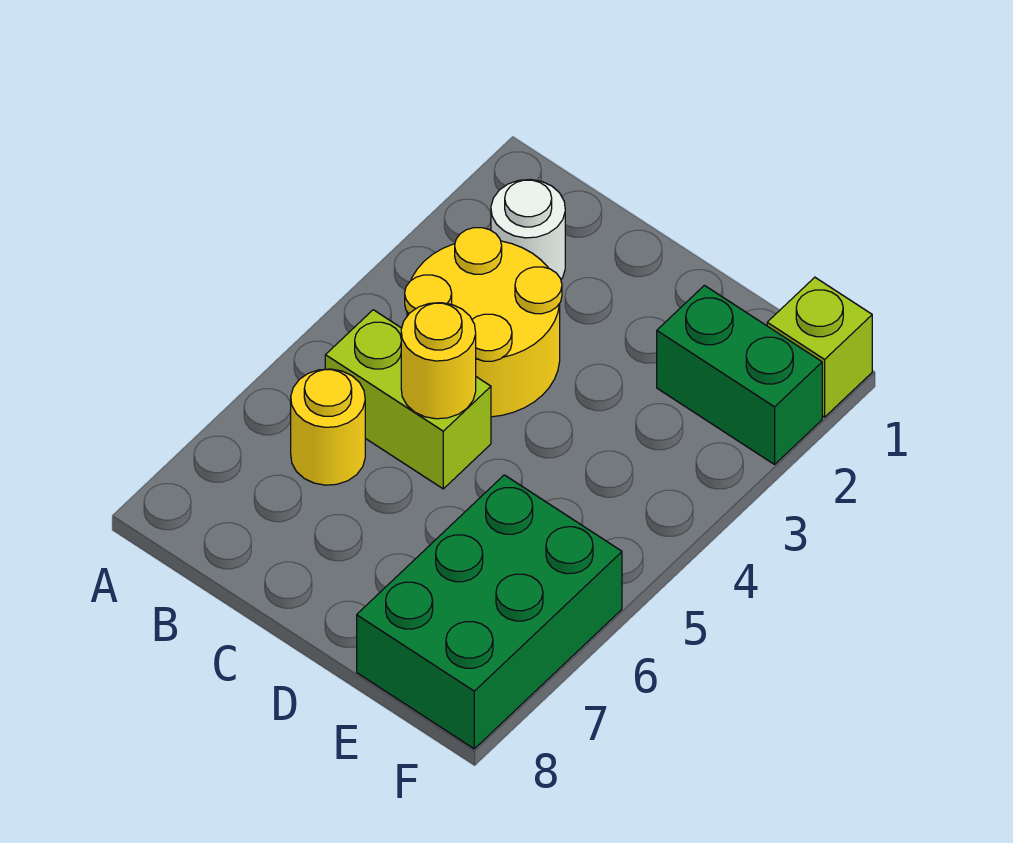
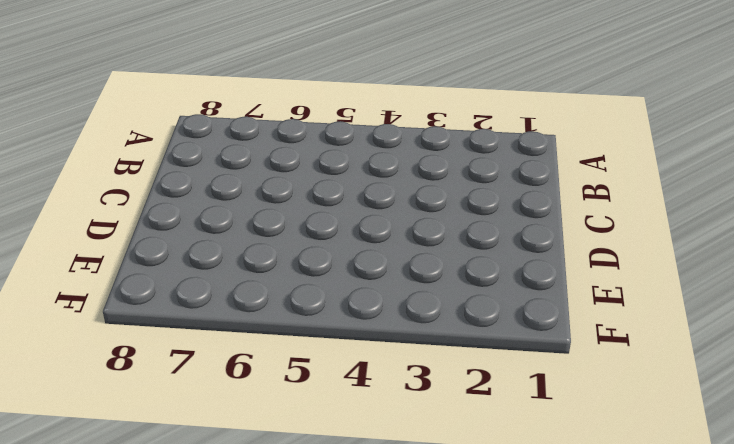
none -> white round brick B2 level 1
none -> yellow round brick B3:C4 level 1

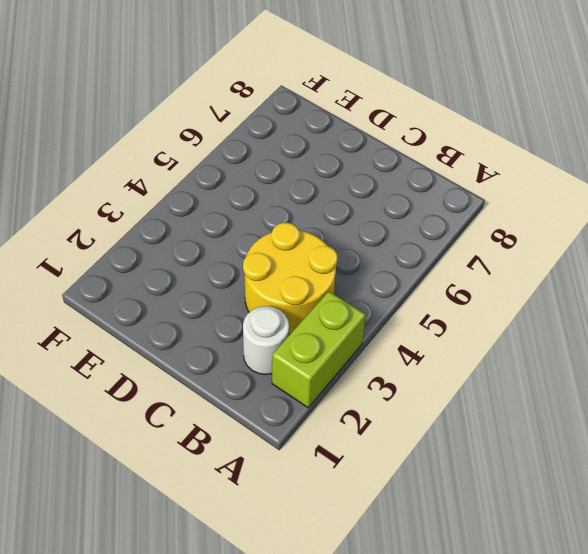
lime brick A2:A3 level 1 -> lime brick B5:C5 level 1
none -> yellow round brick B6 level 1
none -> green brick E2:F2 level 1

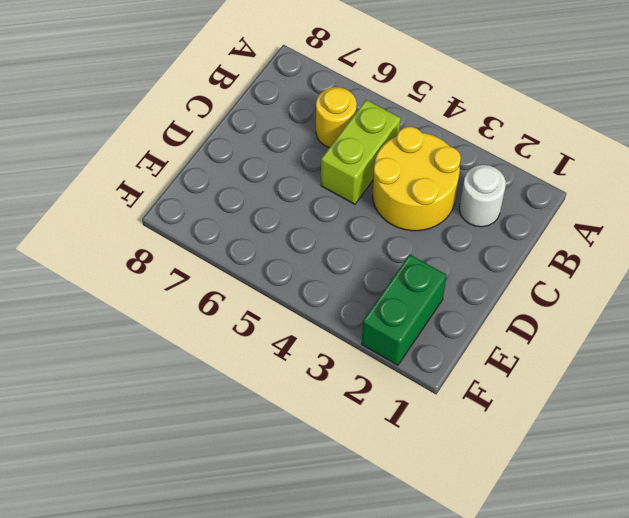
none -> green brick E6:F8 level 1
none -> lime brick F1 level 1

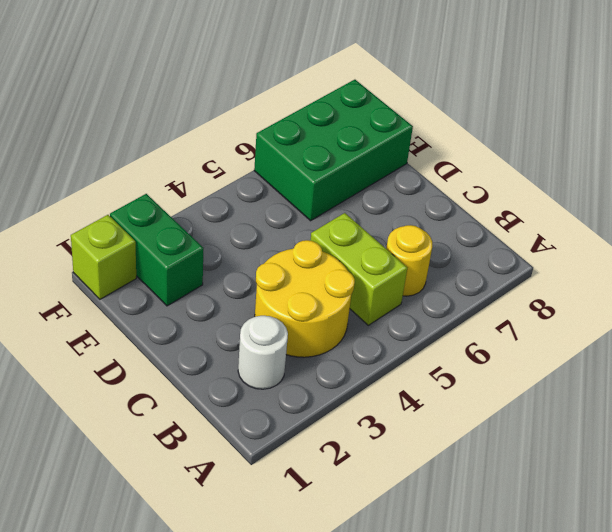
none -> yellow round brick C5 level 2

